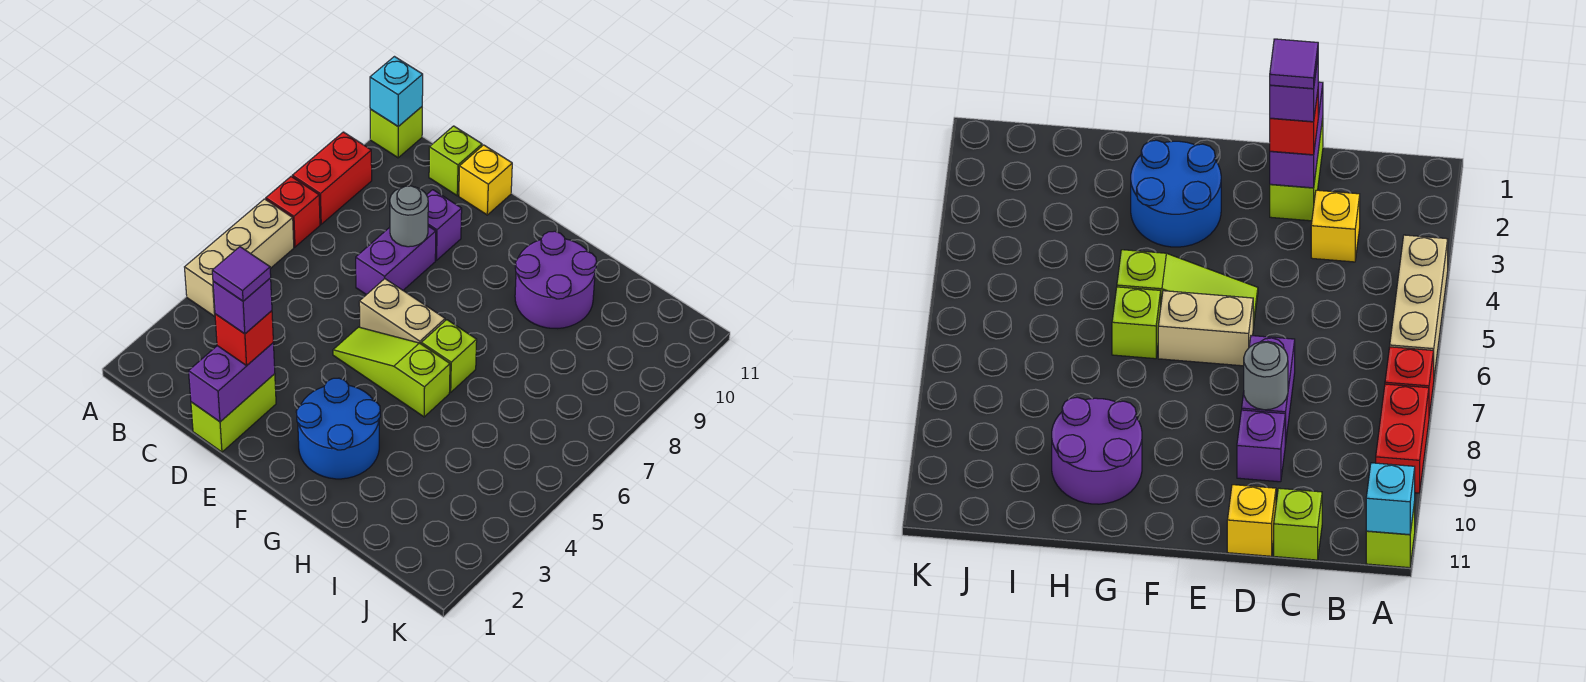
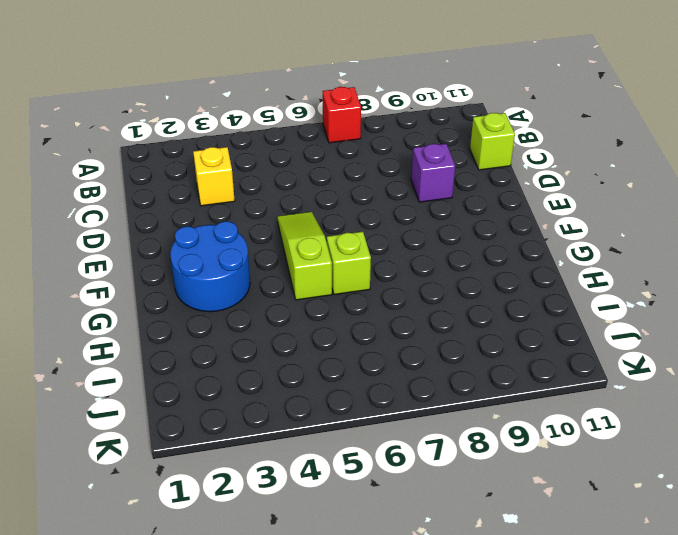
none -> tan brick A4:A6 level 1
none -> red brick A8:A9 level 1
none -> lime brick A11 level 1

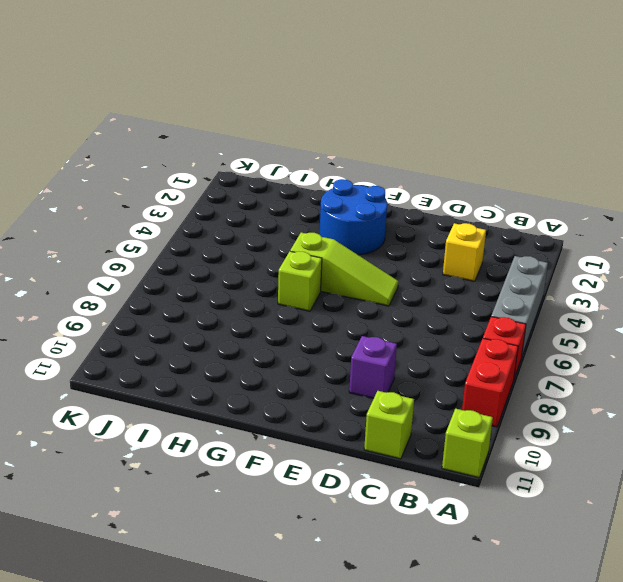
grey brick A4:A6 level 1 -> tan brick A4:A6 level 1
none -> lime brick D1:D2 level 1
none -> purple brick D7:D8 level 1
none -> yellow brick D11 level 1

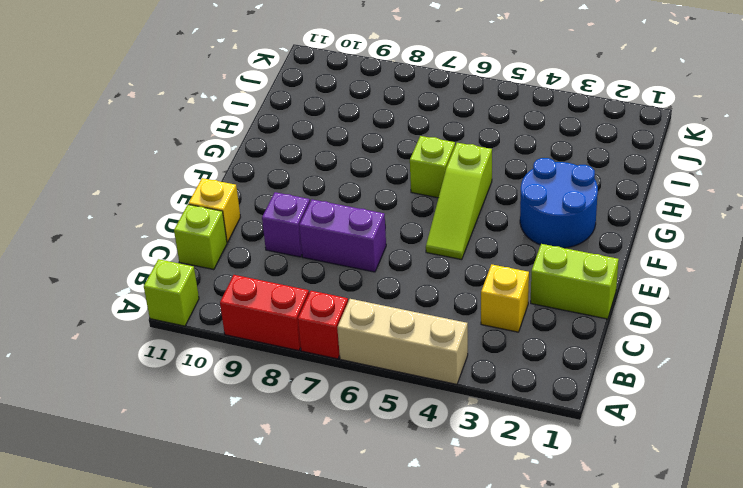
none -> tan brick E6:F6 level 1
none -> purple round brick G9:H10 level 1
none -> cyan brick A11 level 2

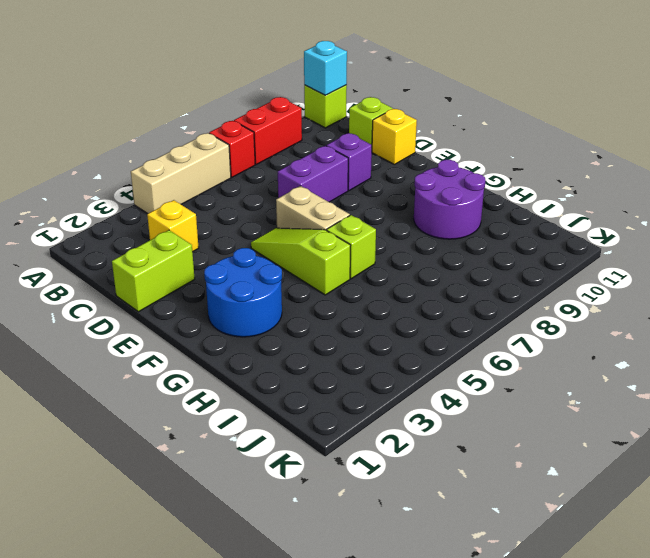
none -> purple brick D1:D2 level 2
none -> grey round brick D8 level 2
none -> red brick D2 level 3

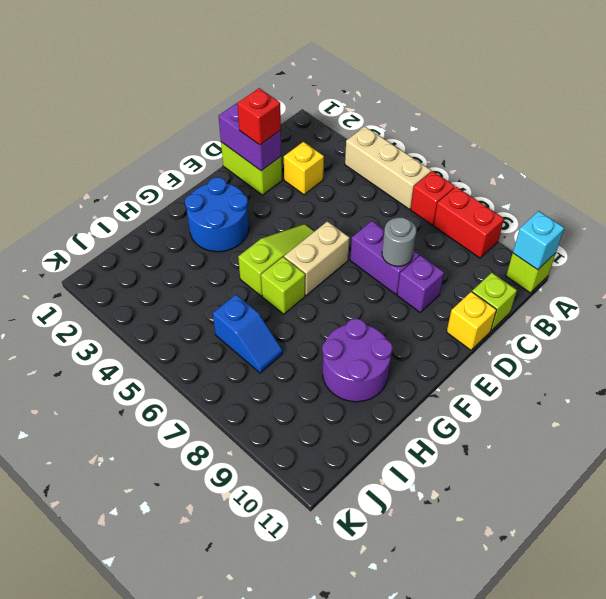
blue slope I6:I7 level 1 top 6 -> none
none -> purple brick D2 level 4
none -> purple tile D2 level 5

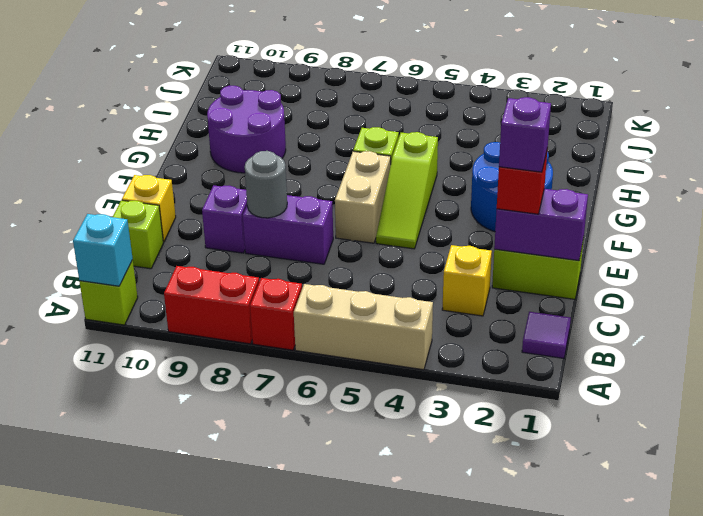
purple tile B1 level 1 -> purple tile D2 level 5

